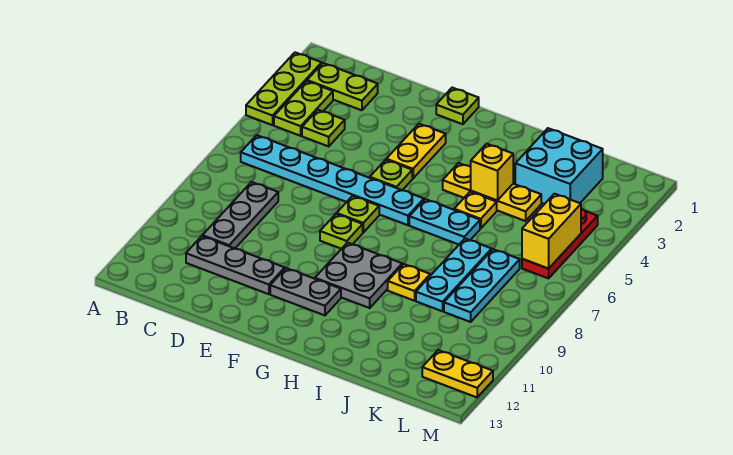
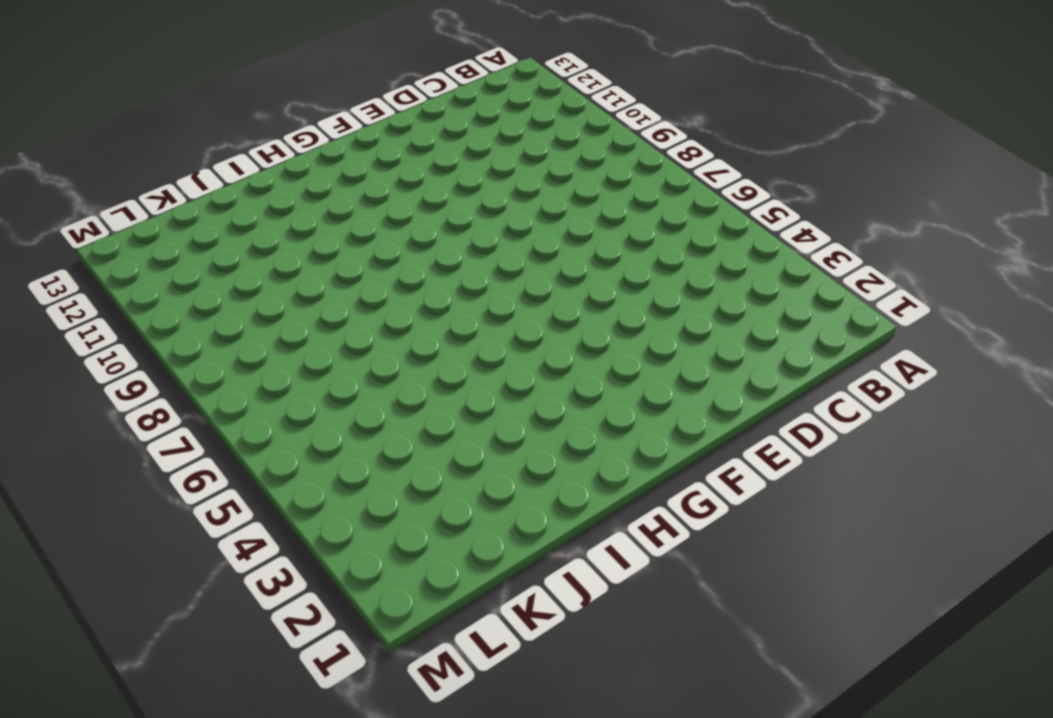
none -> lime plate A2:A4 level 1
none -> lime plate B2:C2 level 1
none -> lime plate B3:B4 level 1

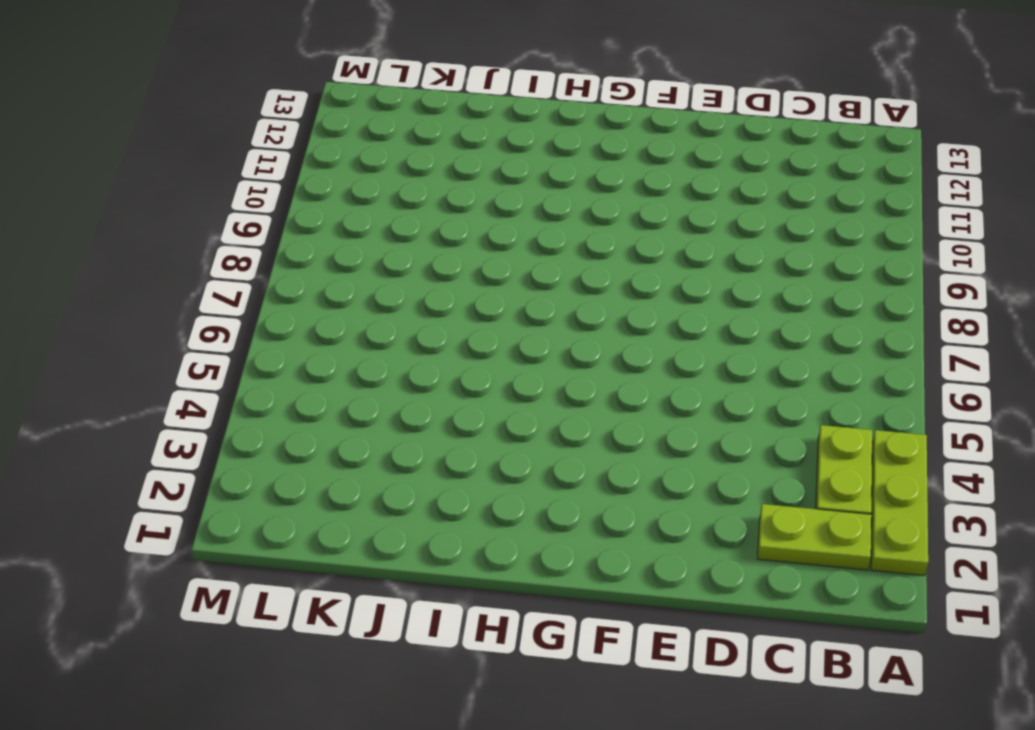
none -> cyan plate B6:G6 level 1
none -> lime plate C4 level 1
none -> grey plate C8:C10 level 1

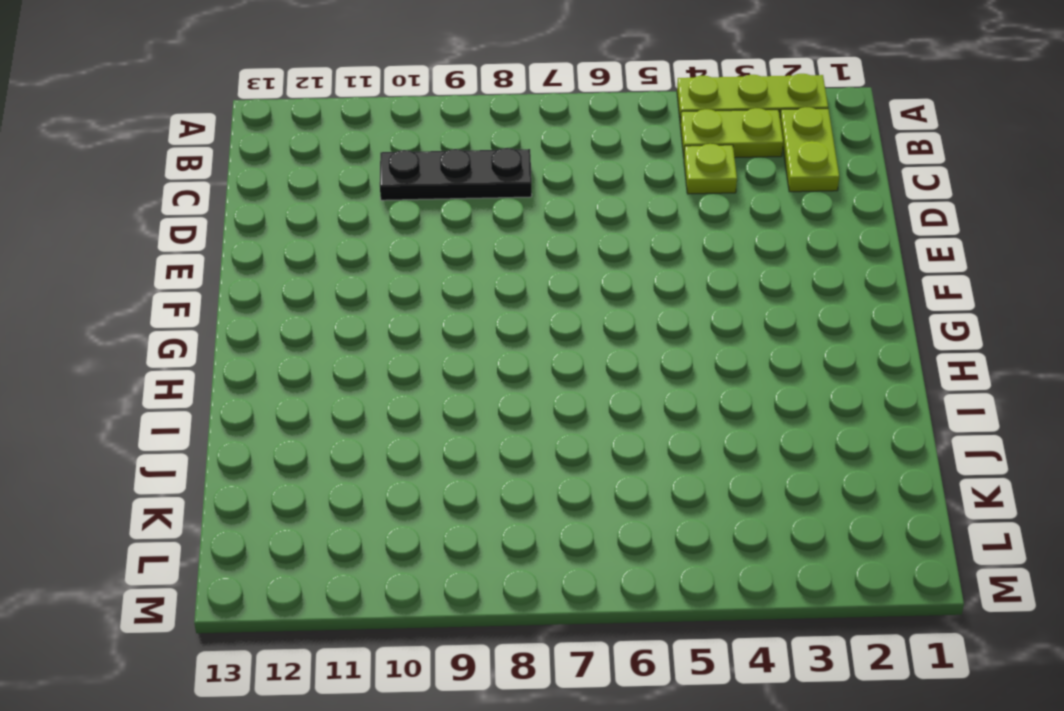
black plate C8:C10 level 1 -> grey plate C8:C10 level 1
none -> cyan plate B6:G6 level 1
none -> grey plate C11:E11 level 1
none -> lime plate F1 level 1

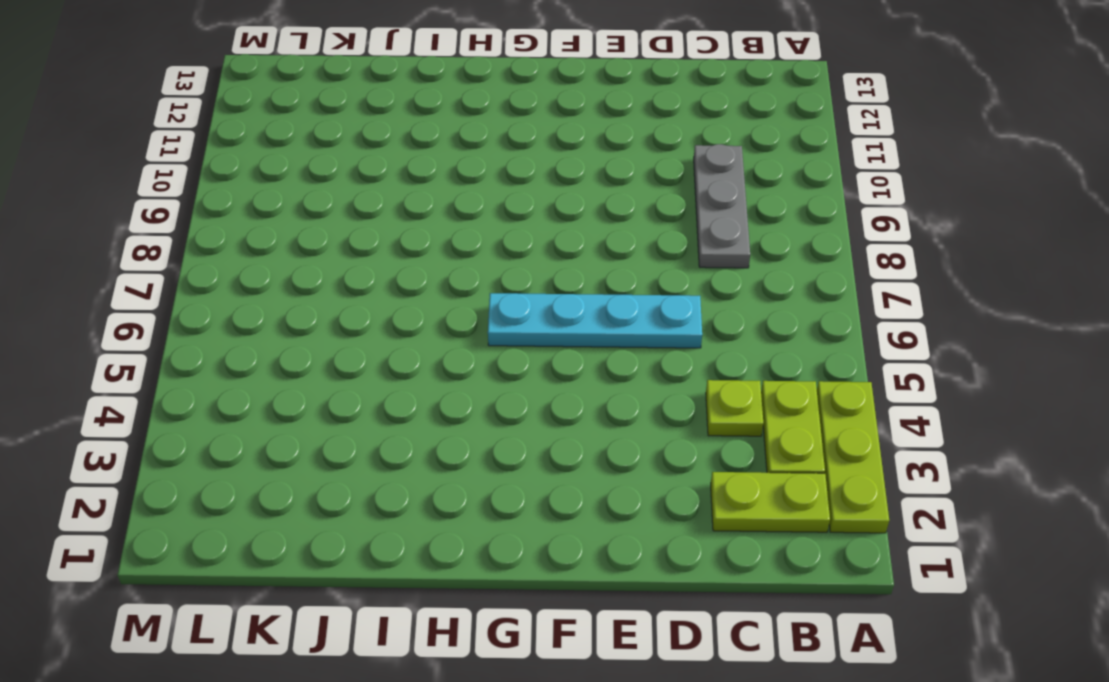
cyan plate D6:G6 level 1 -> cyan plate B6:G6 level 1
none -> grey plate C11:E11 level 1
none -> lime plate F1 level 1
none -> yellow plate F3:F4 level 1

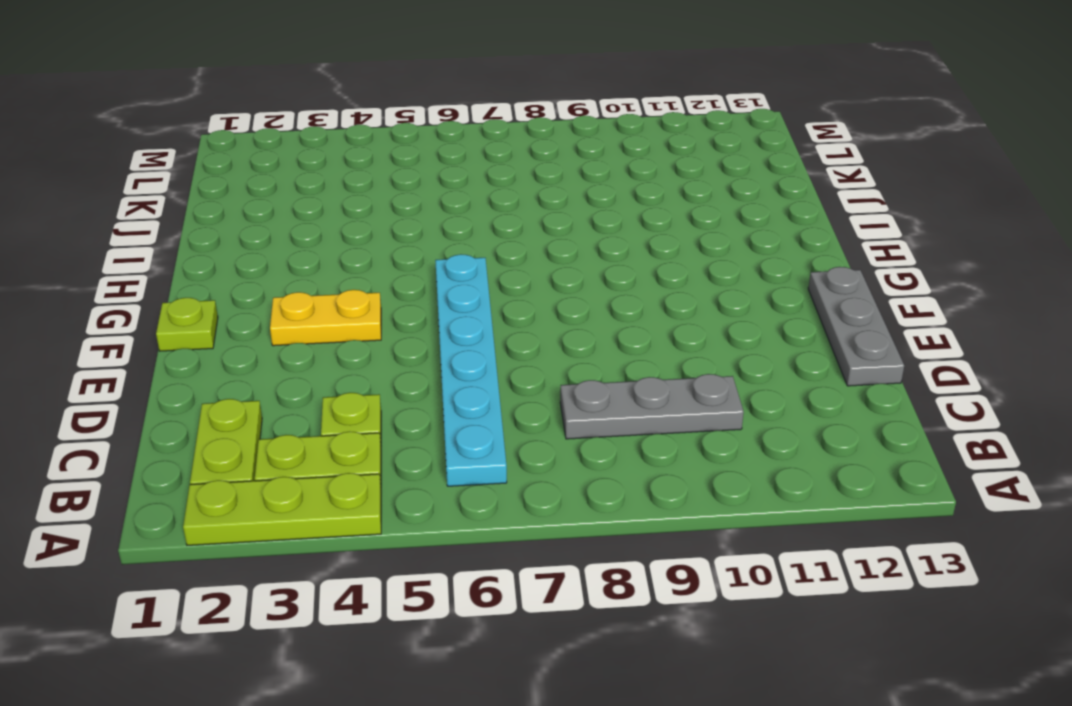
grey plate D13:F13 level 1 -> grey plate C11:E11 level 1
none -> lime plate F5 level 1
none -> lime plate F7 level 1
none -> lime plate F8 level 1

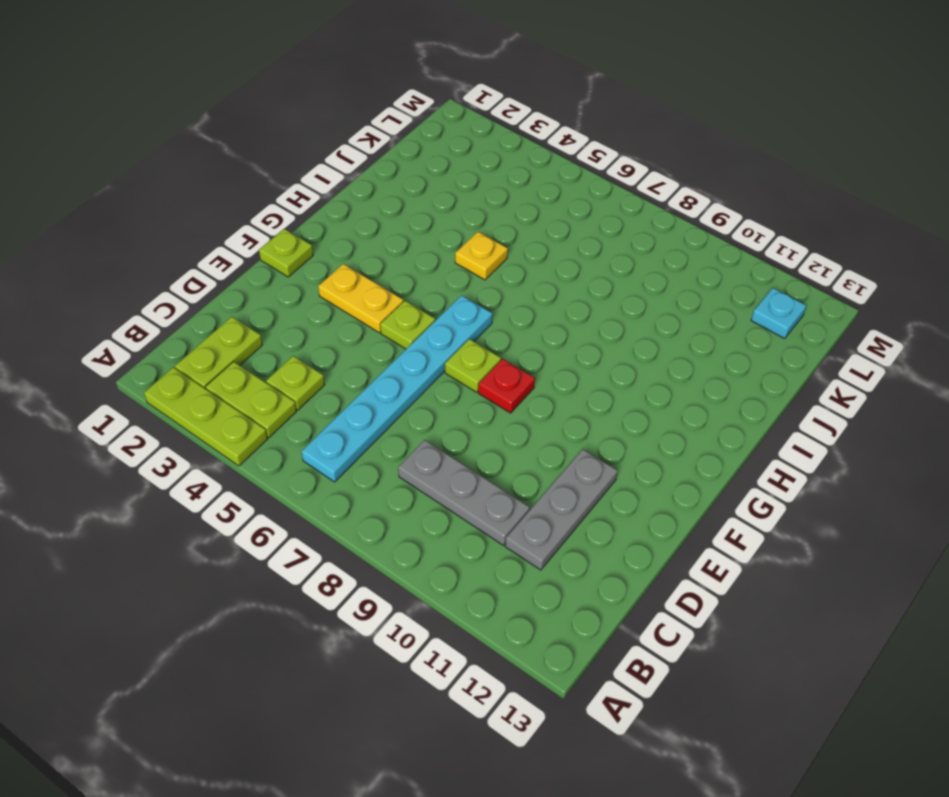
red plate F8 level 1 -> lime plate F8 level 1
cyan plate L12 level 1 -> yellow plate L12:M12 level 1
none -> grey plate F11:G11 level 1
none -> grey plate G9:H10 level 1
none -> yellow plate H4:J4 level 1

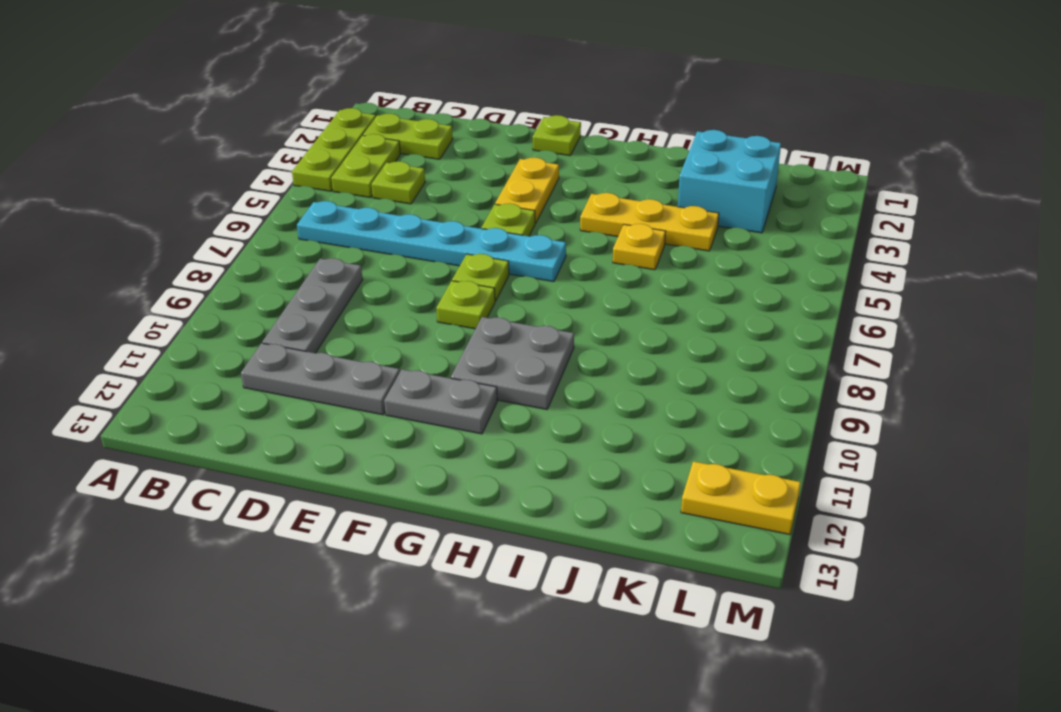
none -> cyan plate H6:I6 level 1
none -> yellow plate I9 level 1
none -> cyan plate J7:J9 level 1

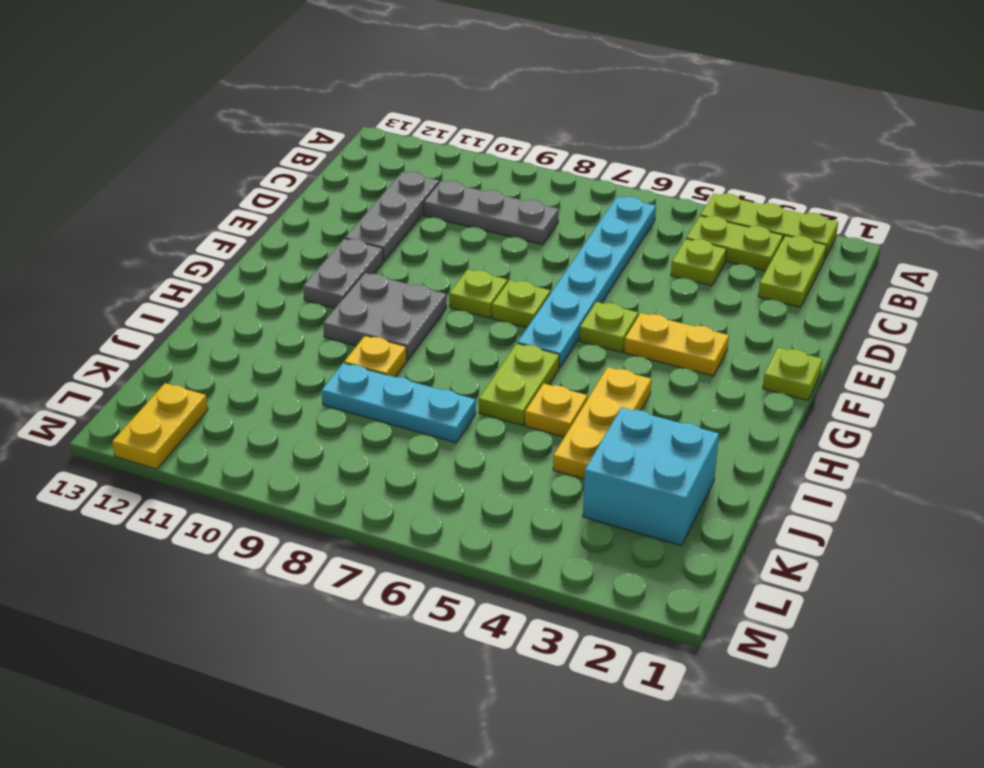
lime plate H6:I6 level 1 -> cyan plate H6:I6 level 1
none -> cyan plate K7:K9 level 1
none -> red plate L4:L6 level 1
none -> yellow brick I4 level 2

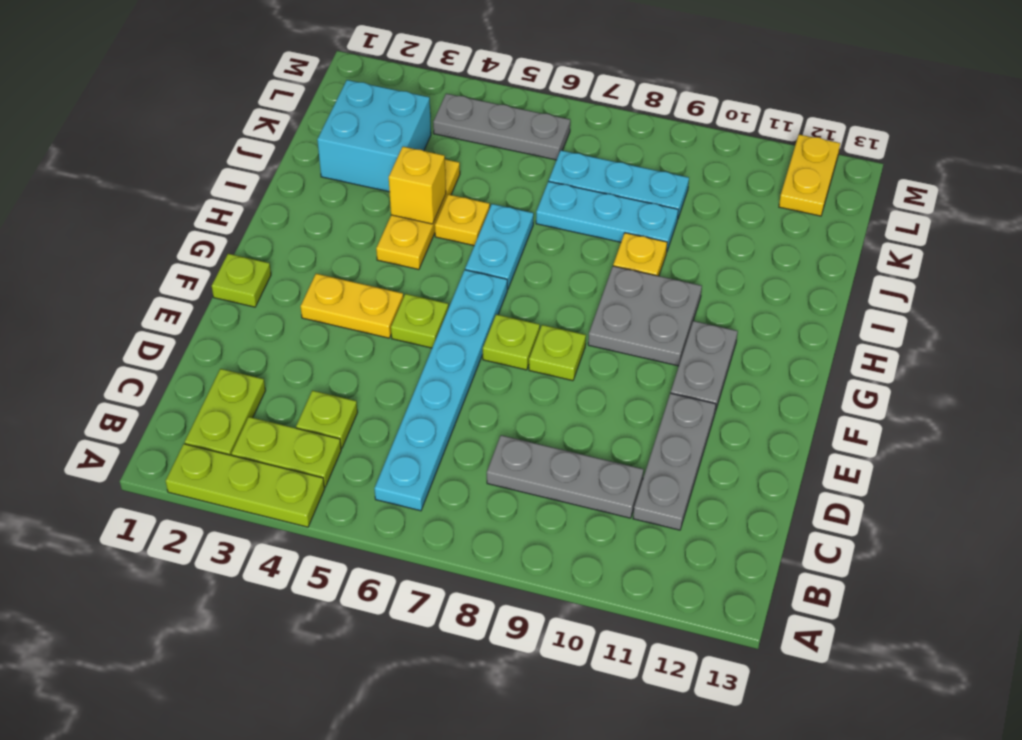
grey plate L4:L6 level 1 -> red plate L4:L6 level 1
none -> yellow brick L5:L6 level 2

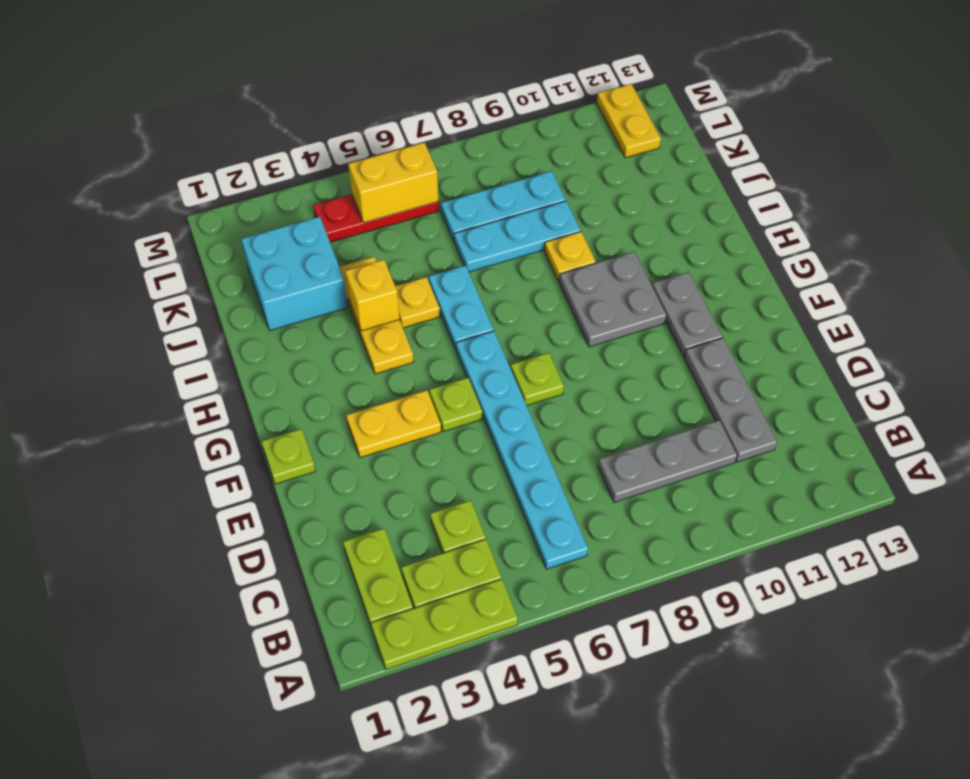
none -> lime plate F8 level 1

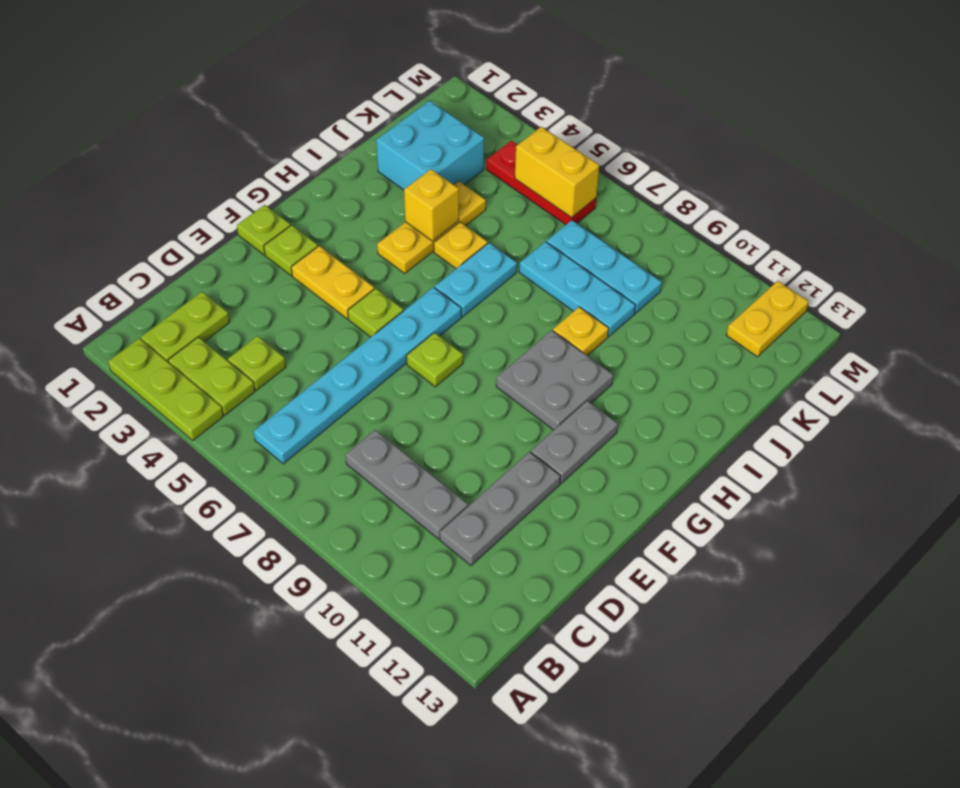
lime plate F2 level 1 -> lime plate F8 level 1

